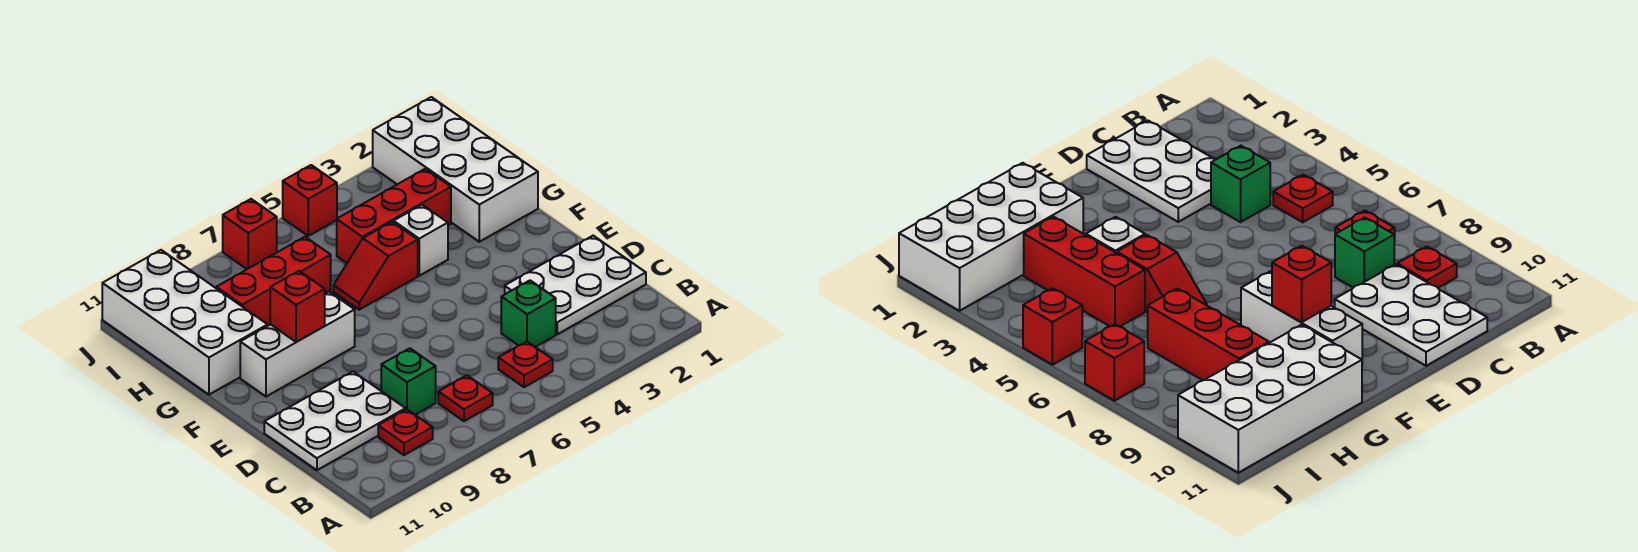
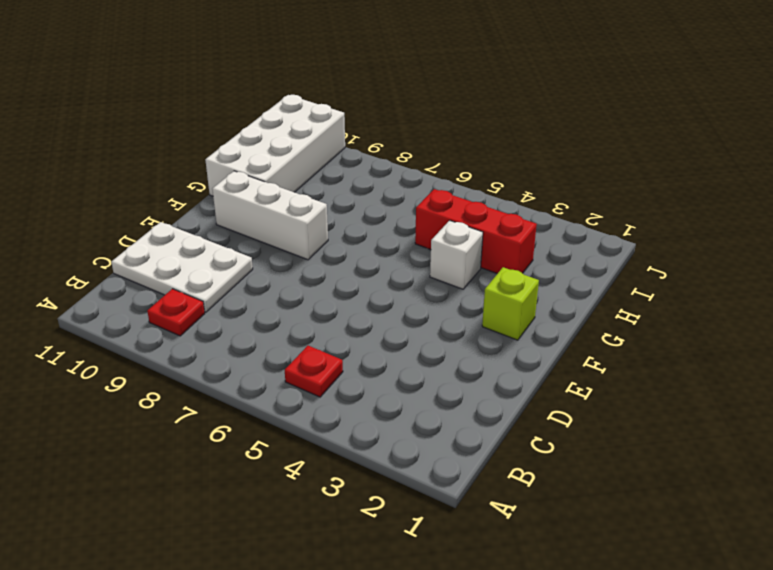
lime brick F2 level 1 -> none
none -> red plate B7 level 1
none -> white plate C1:D3 level 1
none -> green brick C4 level 1

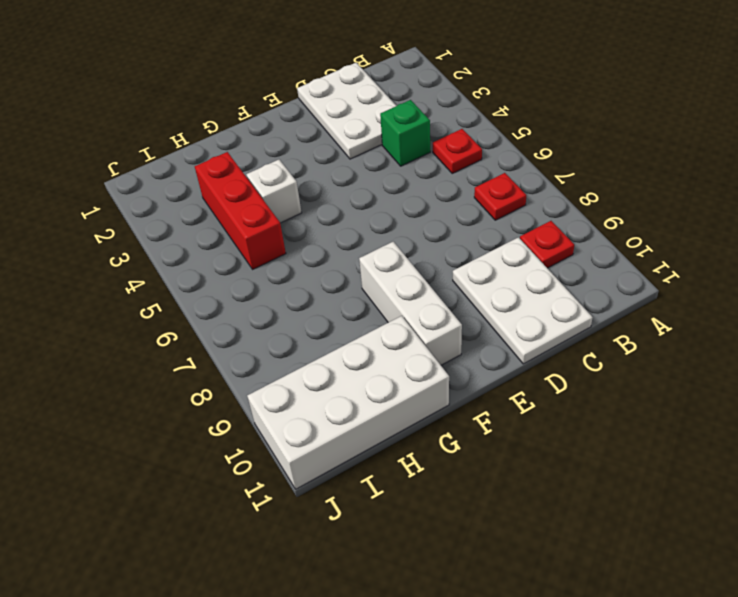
none -> green brick C8 level 1
none -> white brick G1:J2 level 1
none -> red slope G5:G6 level 1 top 5

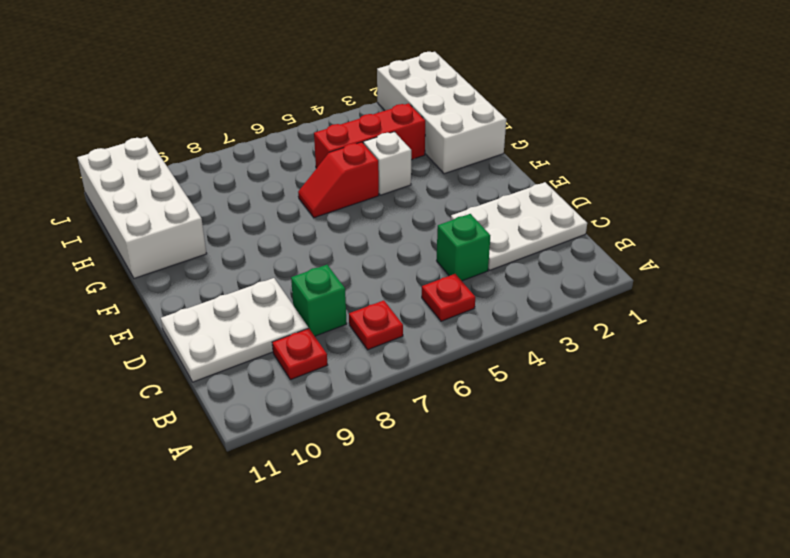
none -> white brick F8:F10 level 1
none -> red brick H7:H9 level 1
none -> red brick J5 level 1

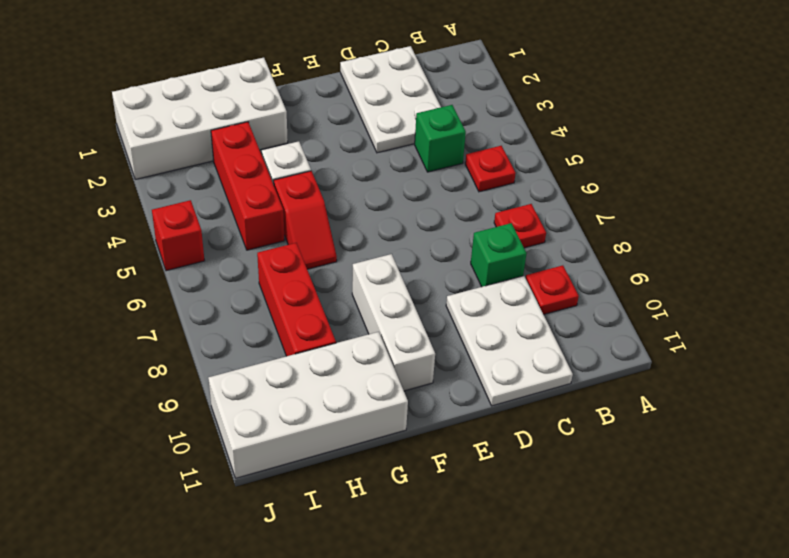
none -> red brick J7 level 1
none -> red brick F9 level 2

